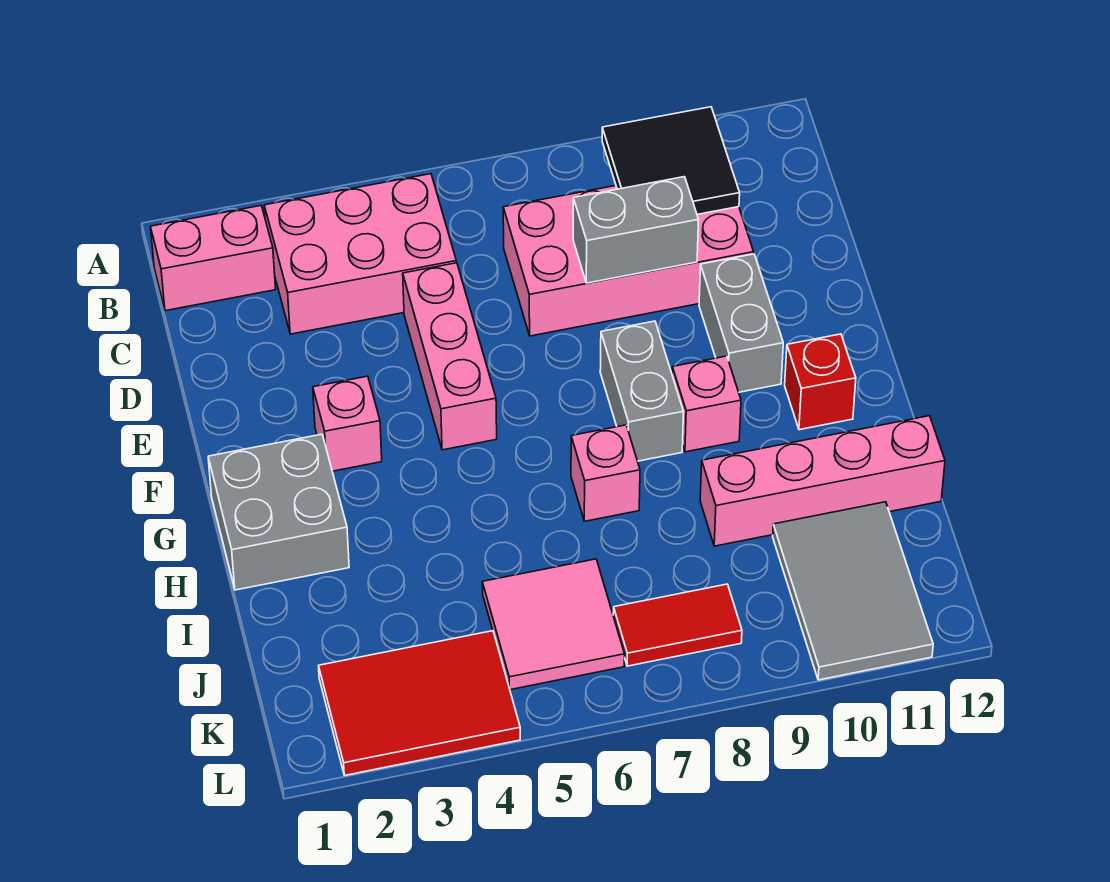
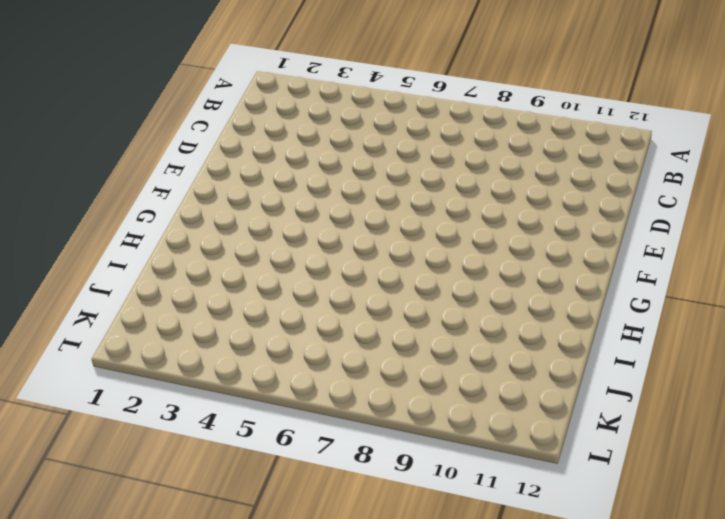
none -> pink brick B1:B2 level 1
none -> pink brick B3:C5 level 1
none -> pink brick C7:D10 level 1

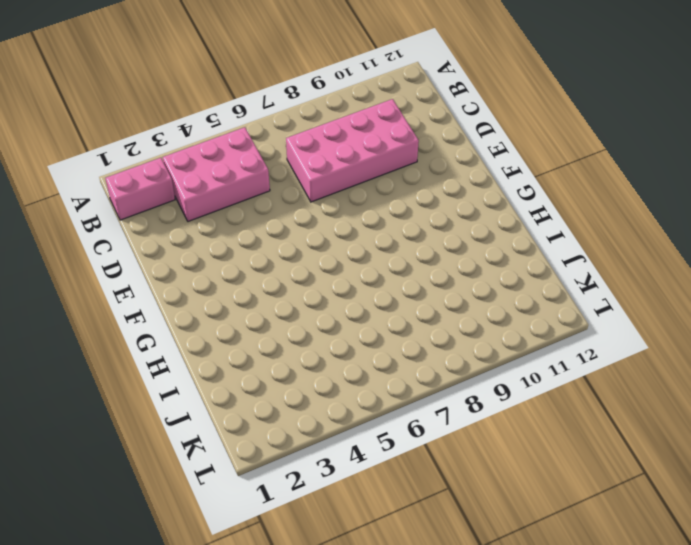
none -> pink brick D5:F5 level 1
none -> grey brick E10:F10 level 1
none -> pink brick F3 level 1

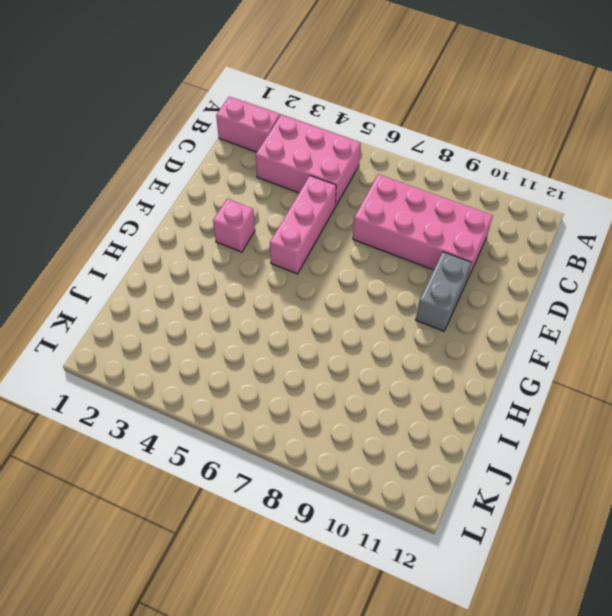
none -> grey brick F8:G8 level 1
none -> grey brick G1:H2 level 1
none -> pink brick G9 level 1

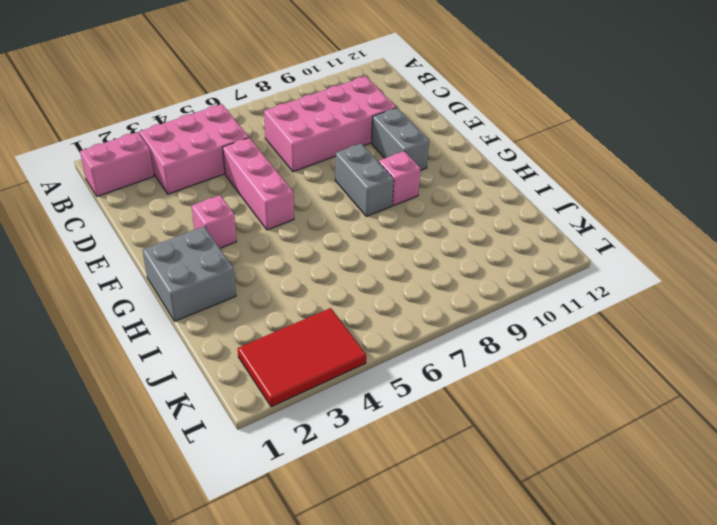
none -> red brick G11 level 1
none -> pink brick H7 level 1
none -> pink brick I9:I12 level 1

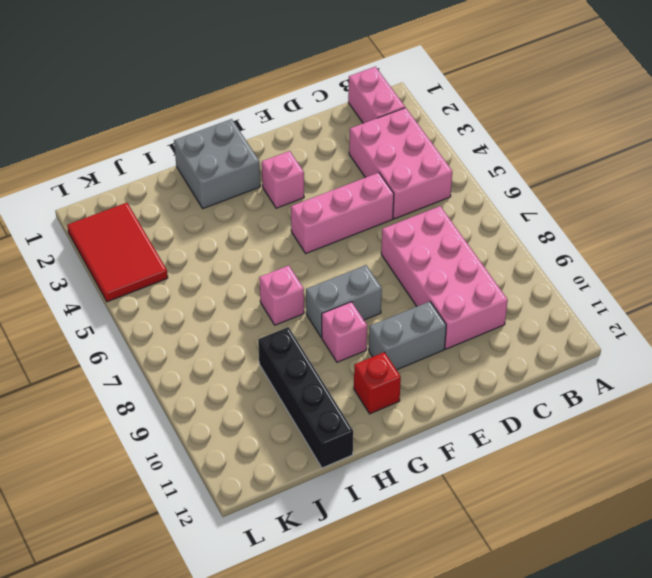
black brick I9:I12 level 1 -> pink brick I9:I12 level 1
none -> pink tile J5:K6 level 1
none -> grey tile J10:L11 level 1
none -> red tile K7:K8 level 1

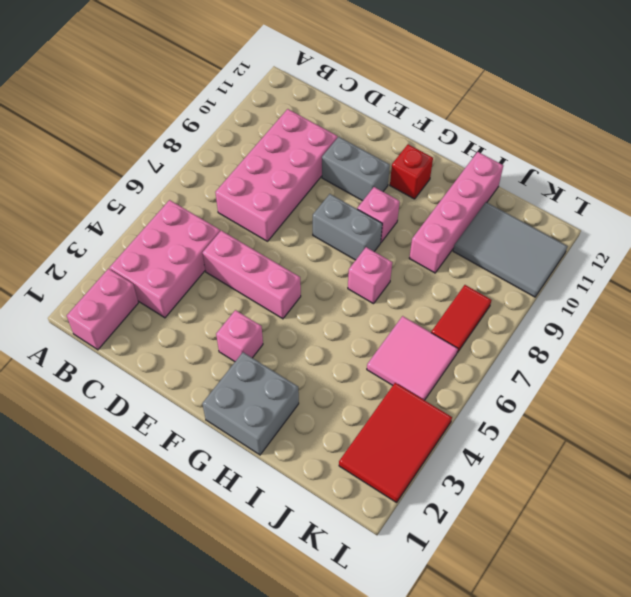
none -> black tile B9:C10 level 2
none -> grey brick D8:D9 level 2

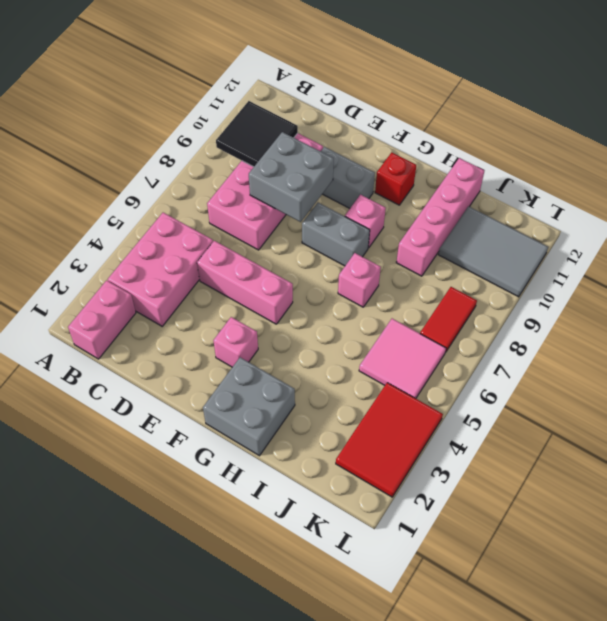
grey brick D8:E9 level 2 -> grey brick D8:D9 level 2

